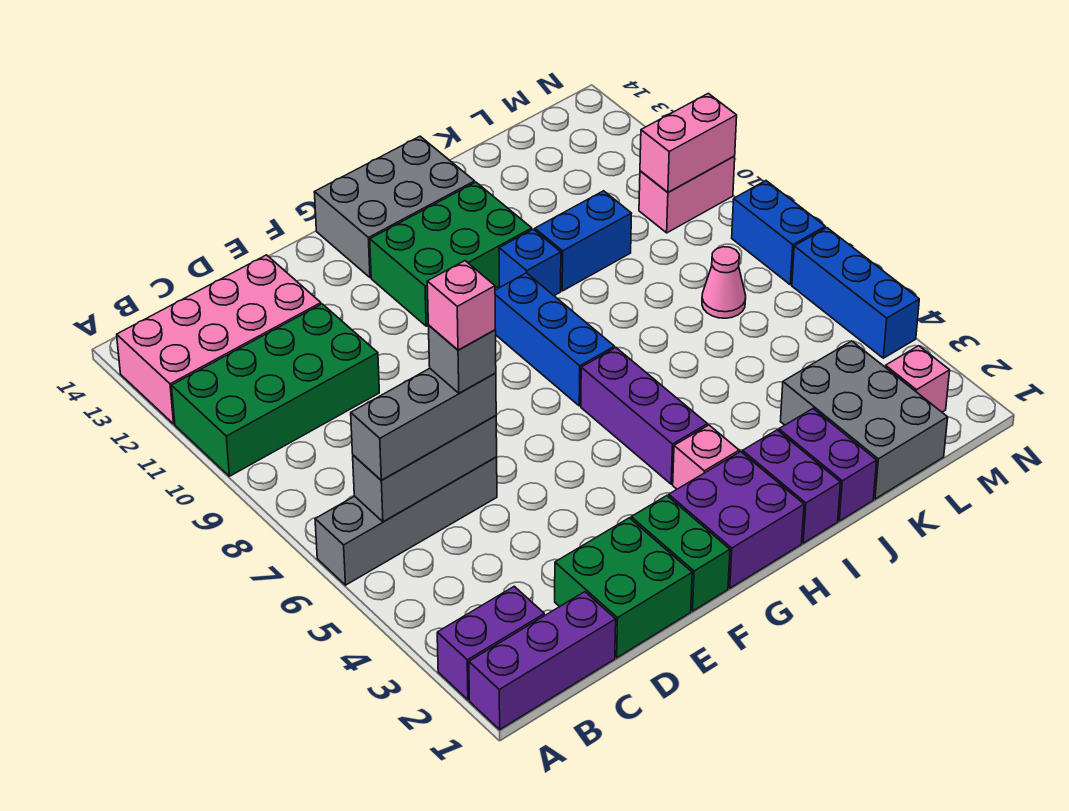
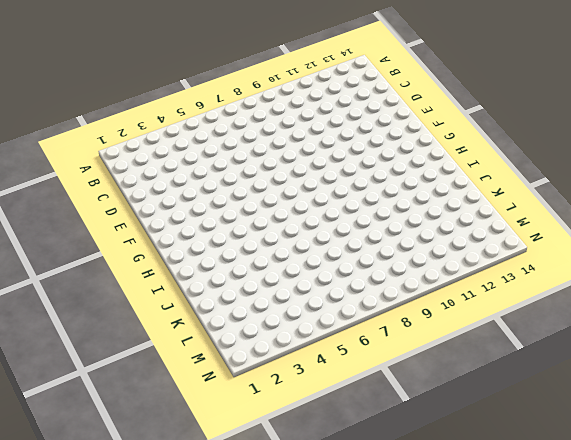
none -> purple brick A1:C1 level 1
none -> purple brick A2:B2 level 1
none -> grey brick A6:D6 level 1

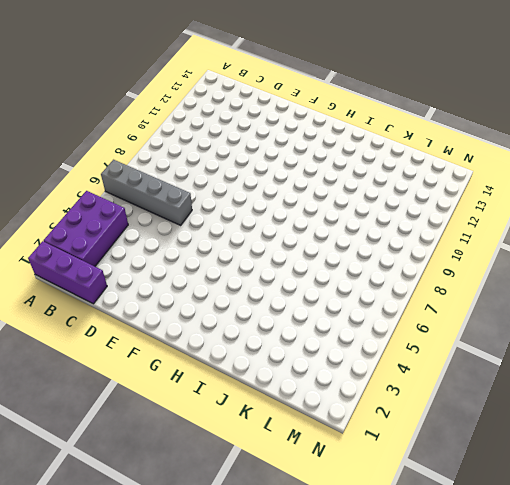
purple brick A2:B4 level 1 -> purple brick A2:B2 level 1
none -> green brick A10:D11 level 1
none -> pink brick A12:D13 level 1
none -> green brick D1:E2 level 1

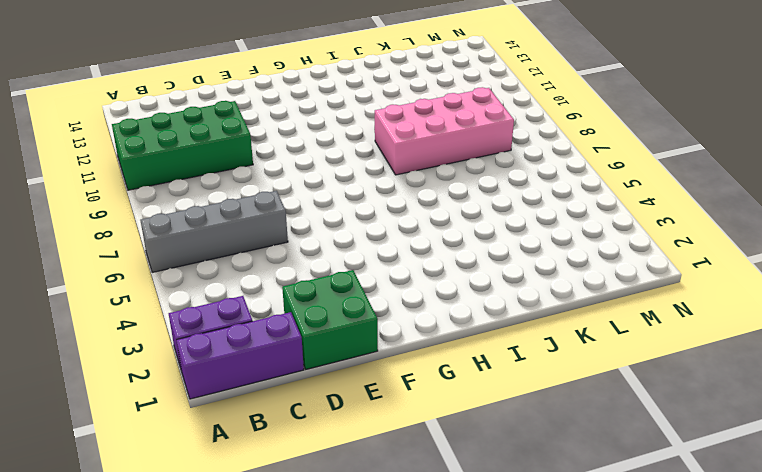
pink brick I8:L9 level 1 -> pink brick A12:D13 level 1
none -> green brick F1:F2 level 1
none -> purple brick G1:H2 level 1
none -> green brick G11:I12 level 1

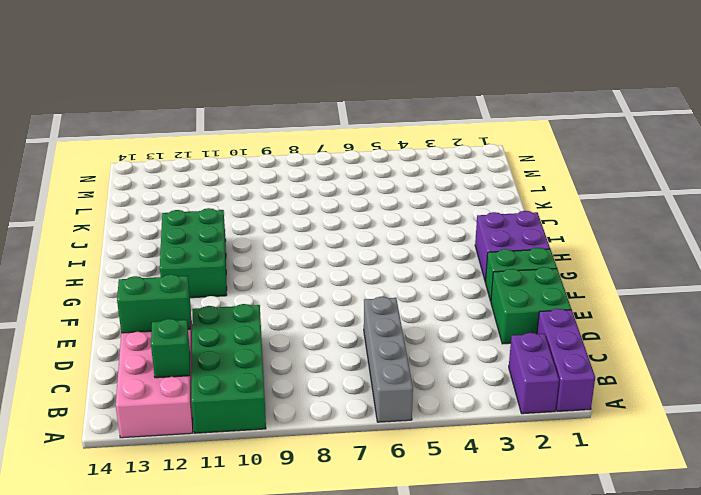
green brick B12 level 2 -> none
green brick D12:D13 level 2 -> none
none -> grey brick G13:I14 level 1
none -> pink brick H3 level 1
none -> purple brick H4:H6 level 1

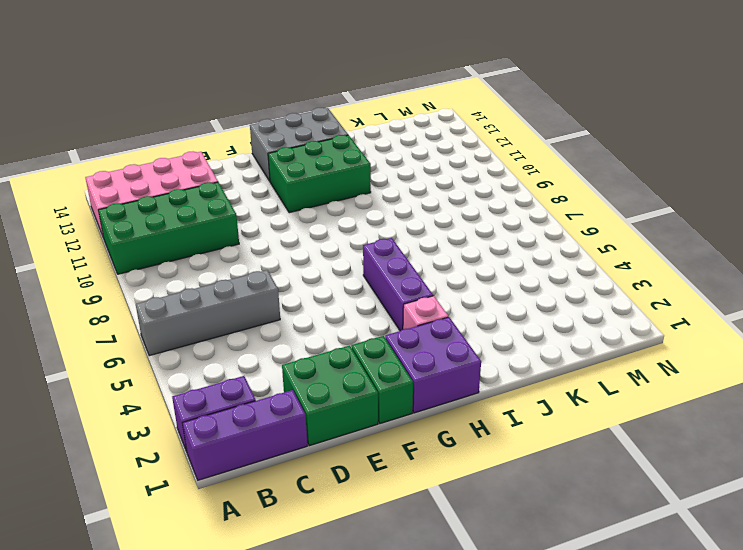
none -> blue brick H7:H9 level 1
none -> purple brick I1:I2 level 1
none -> blue brick I10 level 1

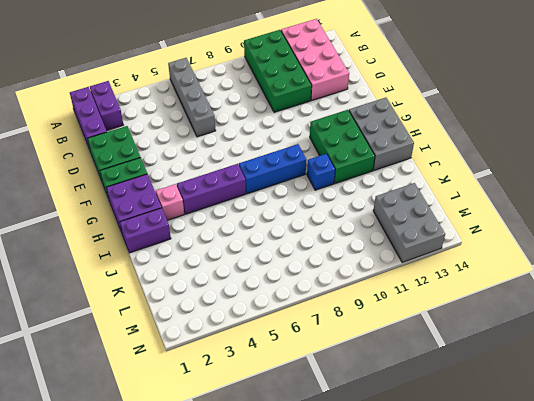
grey brick L12:N13 level 1 -> grey brick K1:L3 level 1
none -> purple brick J1:J2 level 1
none -> blue brick J10:K10 level 1
none -> pink cone L7 level 1

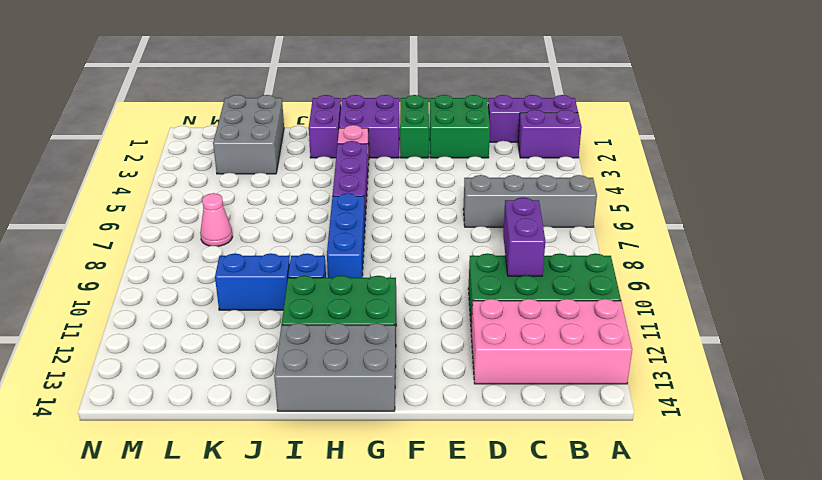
purple brick C9:C10 level 2 -> purple brick J1:J2 level 1
none -> pink brick M2 level 1
none -> pink brick M10:N10 level 1
none -> blue brick N4:N6 level 1

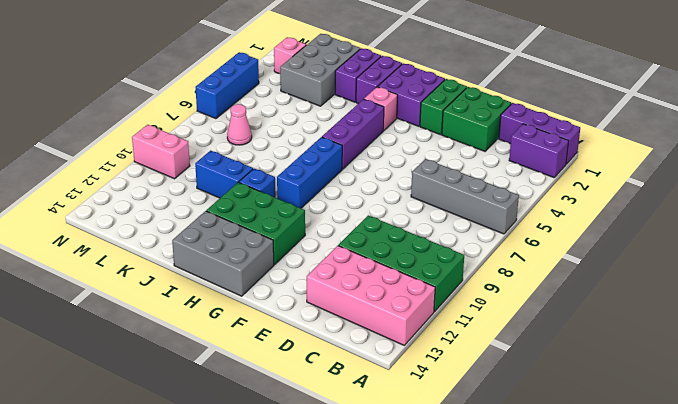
none -> blue brick N7:N8 level 1
none -> grey brick B6:D6 level 2
none -> pink brick M10:N10 level 2

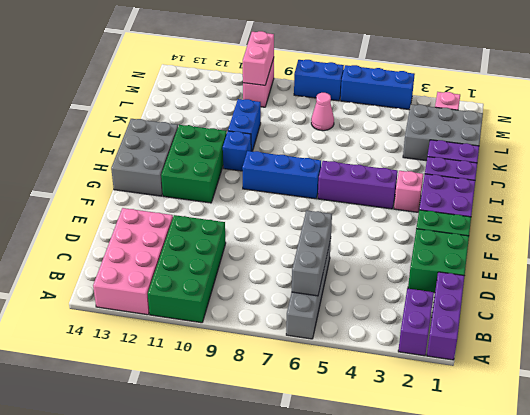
none -> grey brick B6:D6 level 3
none -> grey brick D6 level 4
none -> pink brick D6 level 5

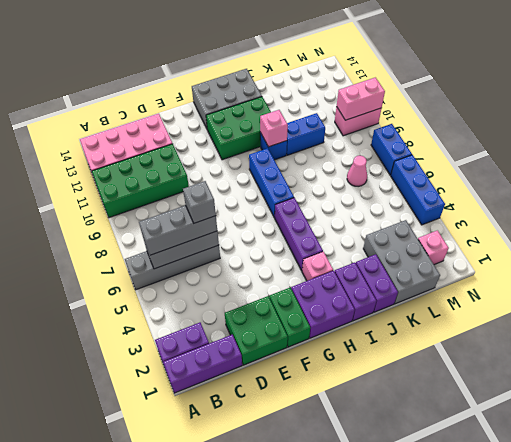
pink brick I10 level 2 -> pink brick D6 level 5

